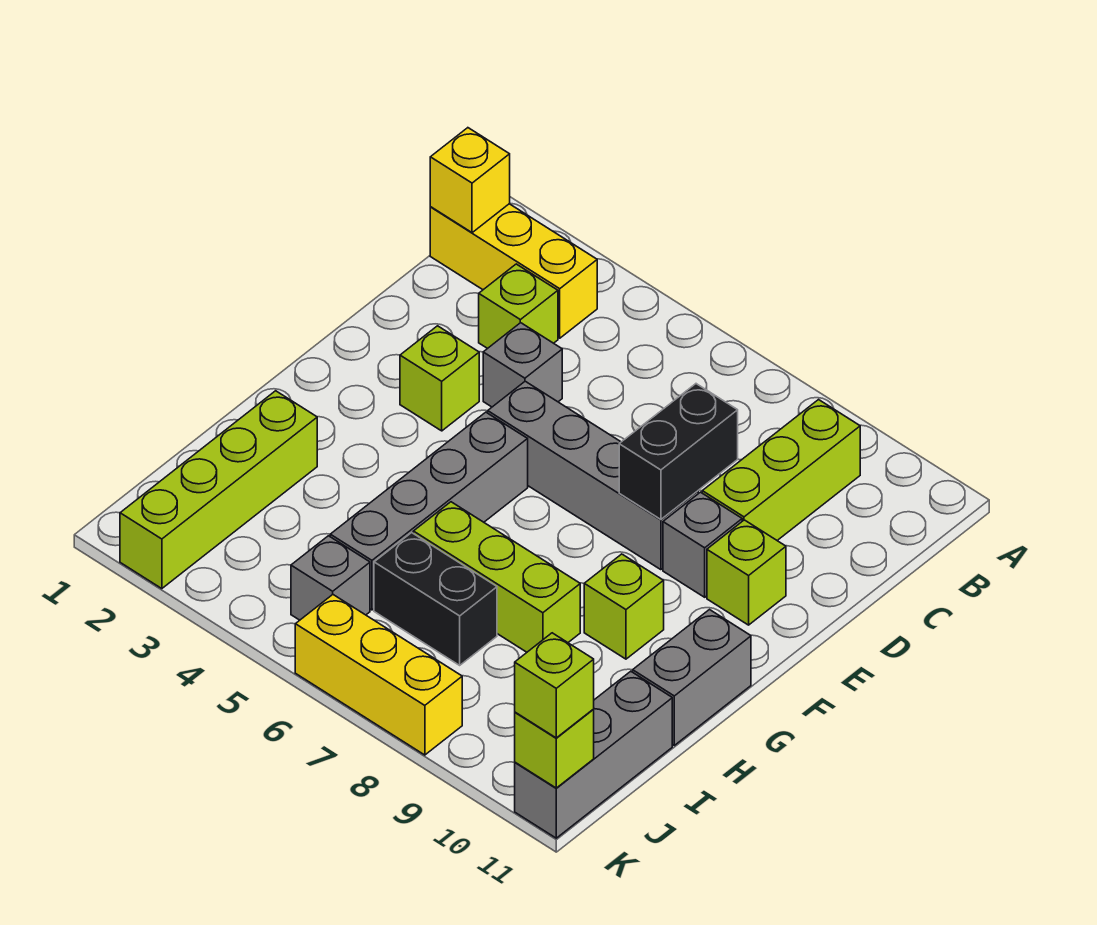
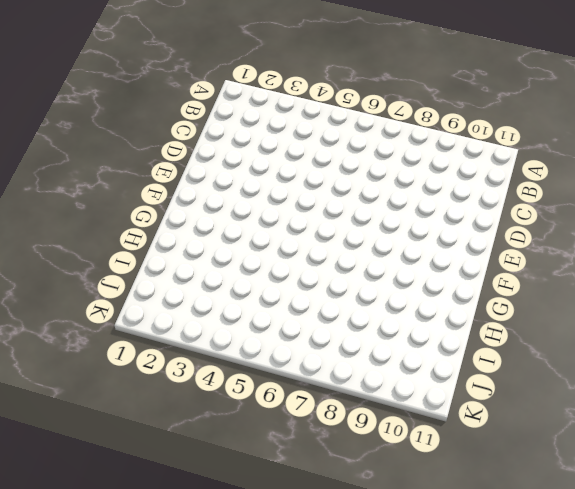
none -> yellow brick B1:B3 level 1
none -> lime brick B9:D9 level 1
none -> lime brick C3 level 1

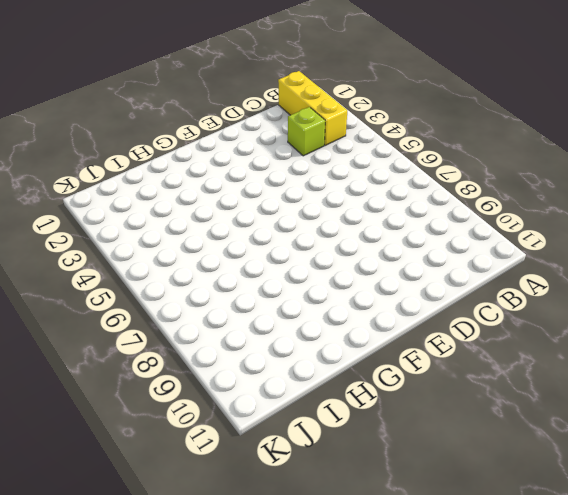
none -> lime brick B9:D9 level 1
none -> grey brick D4 level 1
none -> lime brick E3 level 1

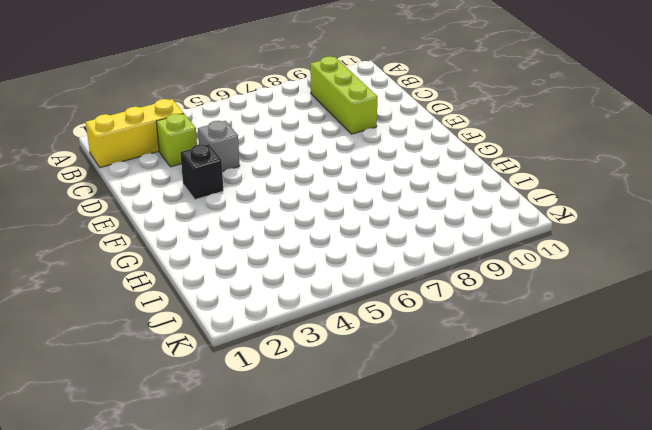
black brick E3 level 1 -> lime brick E3 level 1
none -> grey brick E5:E8 level 1
none -> grey brick E9 level 1
none -> lime brick E10 level 1

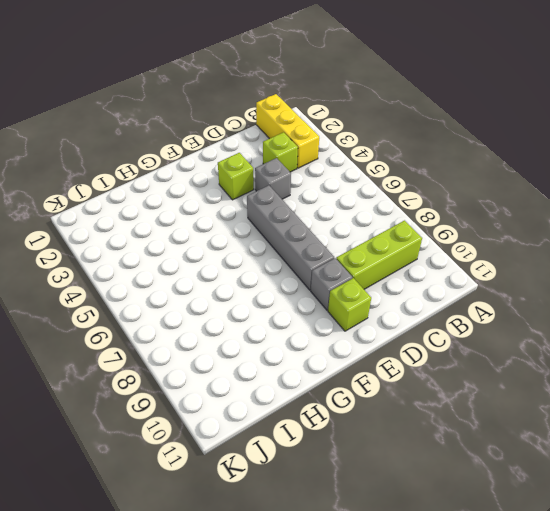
none -> grey brick F5:I5 level 1
none -> lime brick G9 level 1
none -> grey brick G11:H11 level 1

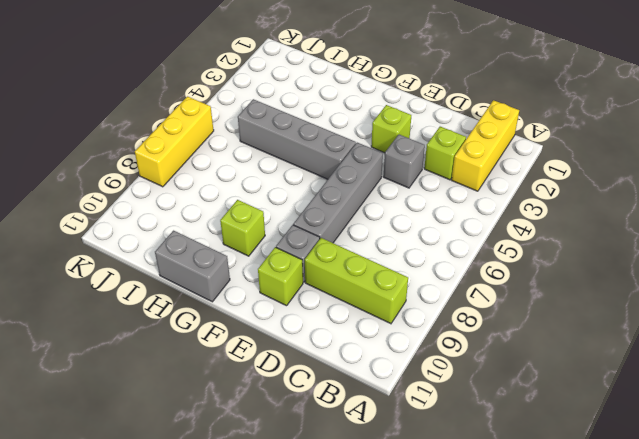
none -> lime brick H2:K2 level 1
none -> lime brick H6:H8 level 1
none -> black brick I6:I7 level 1

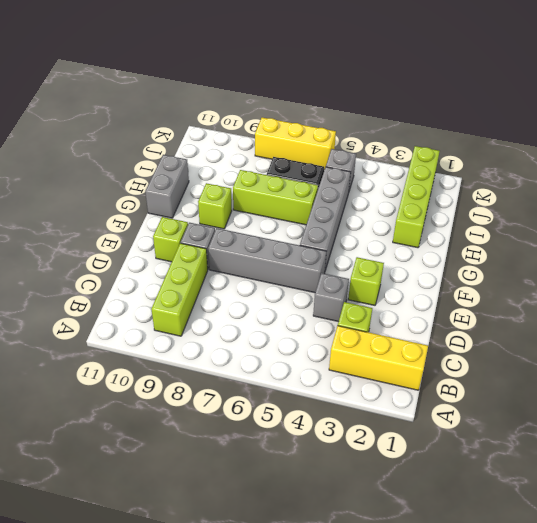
none -> grey brick I11:K11 level 1
none -> yellow brick B1 level 2
none -> black brick D8:E8 level 2

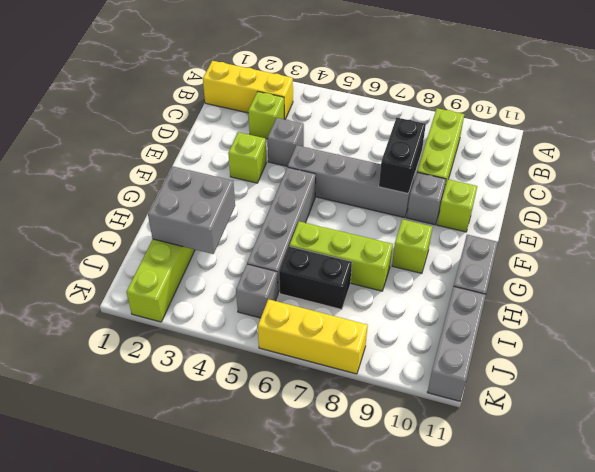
grey brick H2:I3 level 2 -> none
none -> yellow brick B1 level 2
none -> lime brick K11 level 2
none -> lime brick K11 level 3

